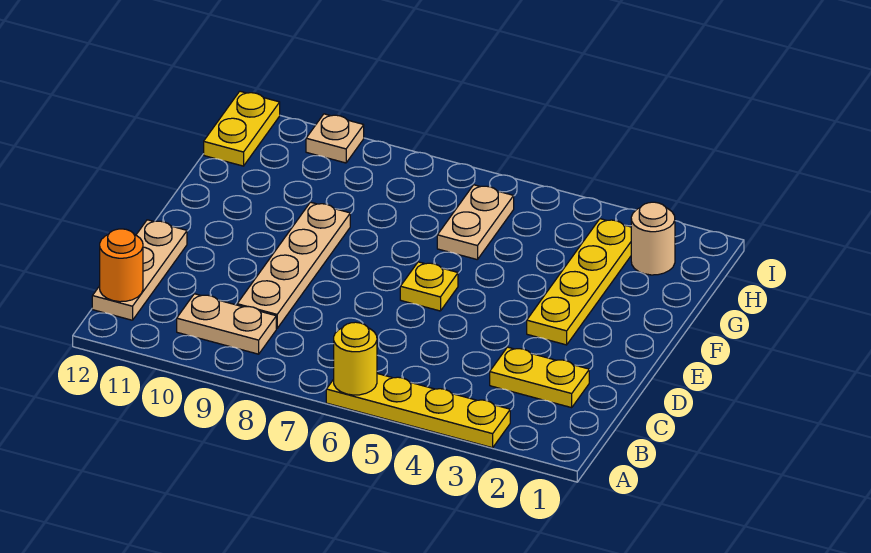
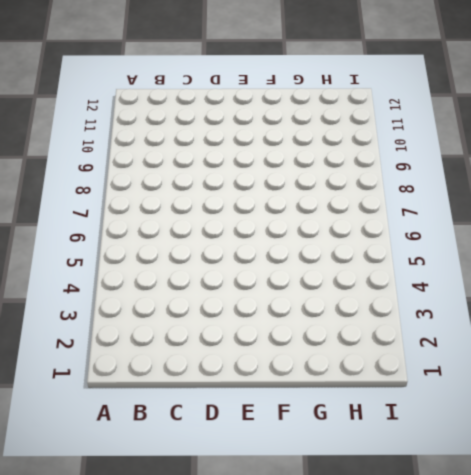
none -> yellow plate A3:A6 level 1
none -> tan plate B9:B10 level 1
none -> tan plate B12:D12 level 1

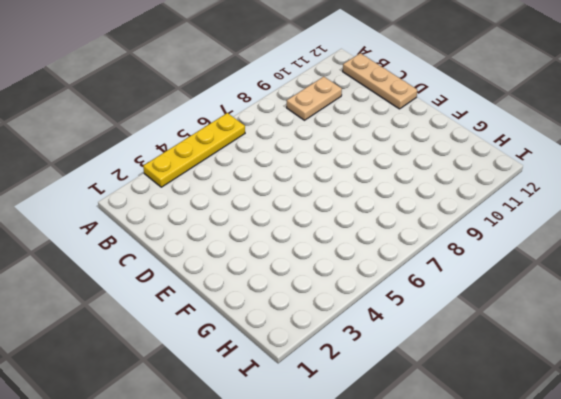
none -> yellow plate C2:C3 level 1
none -> tan plate C9:F9 level 1
none -> yellow plate E3:H3 level 1

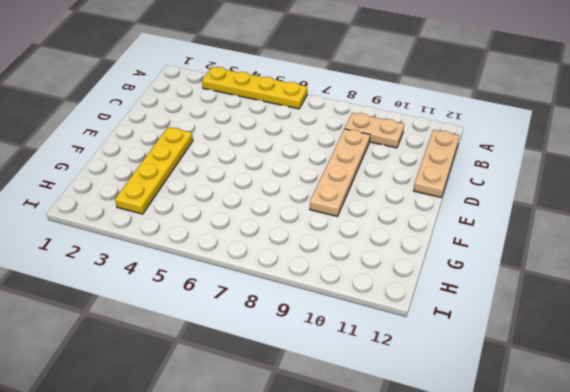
none -> yellow plate C2:C3 level 1
none -> yellow plate E6 level 1
none -> tan plate G6:H6 level 1

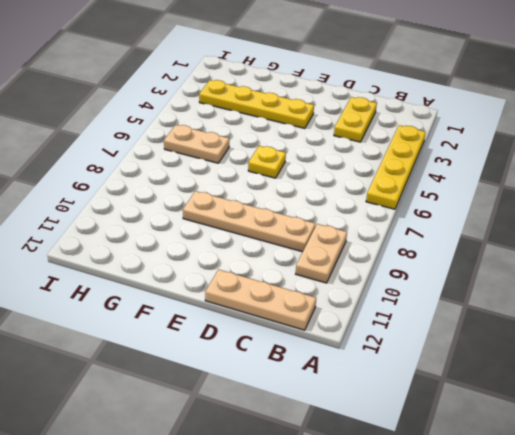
none -> tan round brick H2 level 1
none -> yellow plate H12:I12 level 1
none -> tan plate I10 level 1

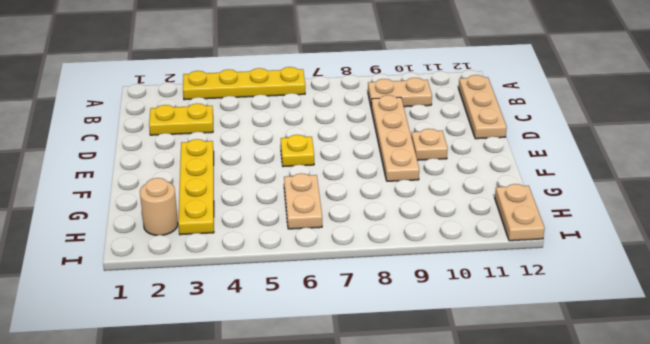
tan plate E10 level 1 -> tan plate I10 level 1
tan plate H12:I12 level 1 -> yellow plate H12:I12 level 1
none -> yellow round brick A6 level 2
none -> orange round brick B12 level 2

